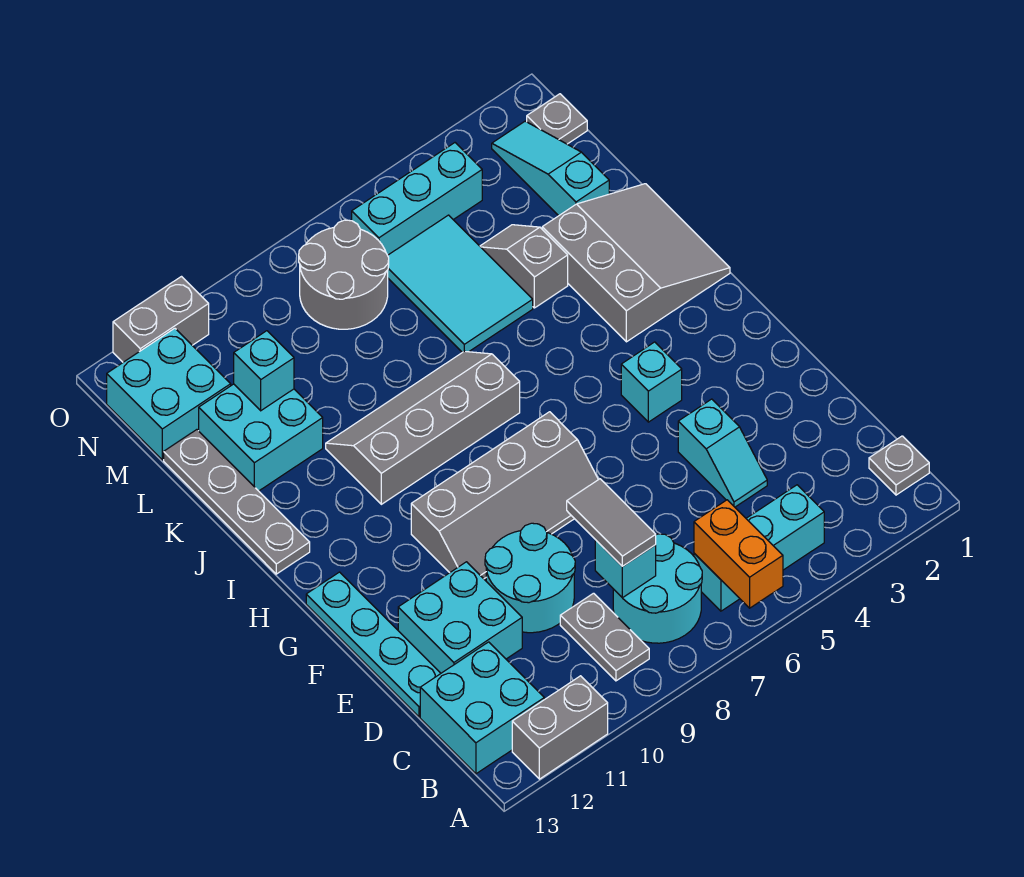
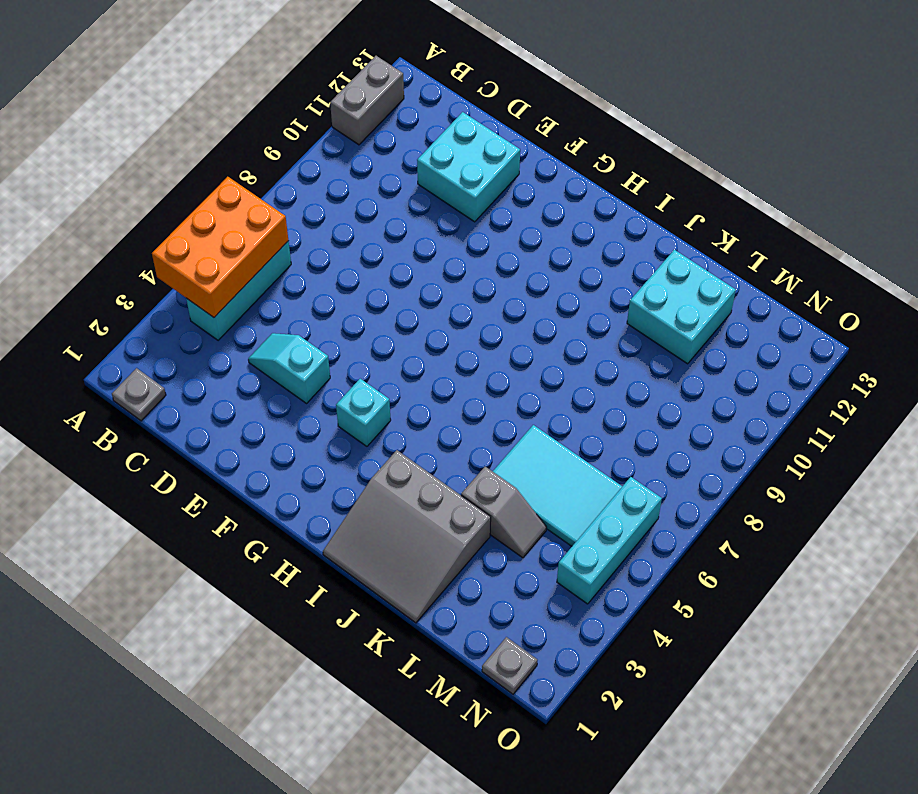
orange brick A4:B6 level 2 -> orange brick A6:B6 level 2
none -> cyan round brick B7:C8 level 1
none -> grey plate B9:C9 level 1
none -> cyan brick B12:C13 level 1

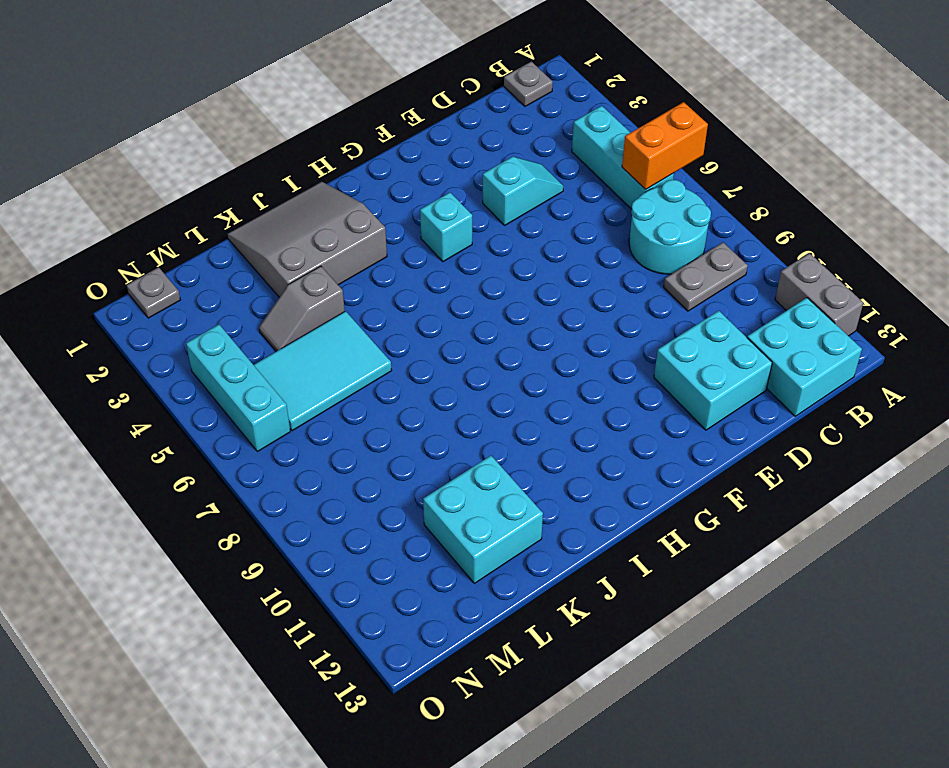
none -> cyan round brick D9:E10 level 1
none -> cyan plate D13:G13 level 1
none -> grey slope F7:G10 level 1 top G

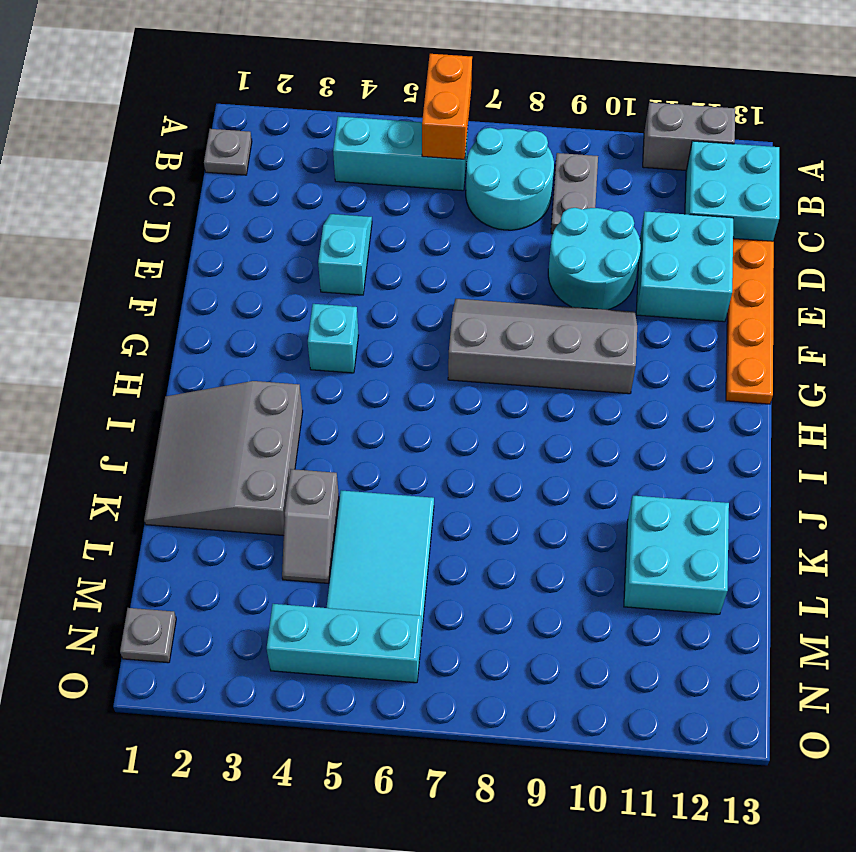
orange plate D13:G13 level 1 -> cyan plate D13:G13 level 1
none -> grey slope I7:J10 level 1 top I
none -> grey plate I13:L13 level 1
none -> cyan slope L2:N2 level 1 top L

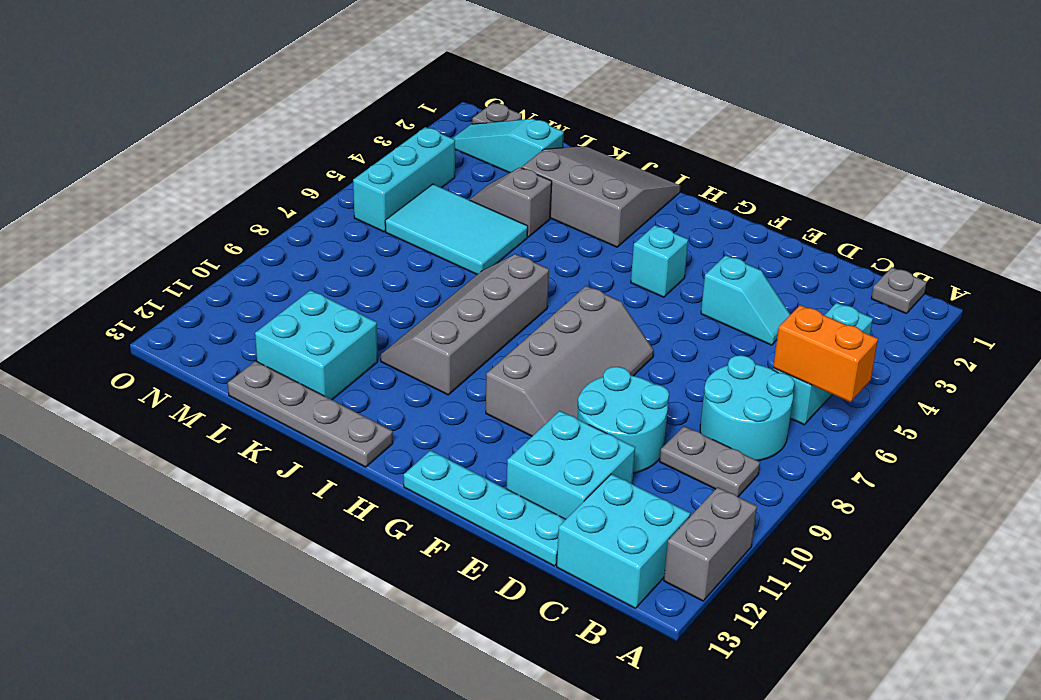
none -> grey round brick M7:N8 level 1
none -> cyan brick M12:N13 level 1
none -> grey brick O11:O12 level 1

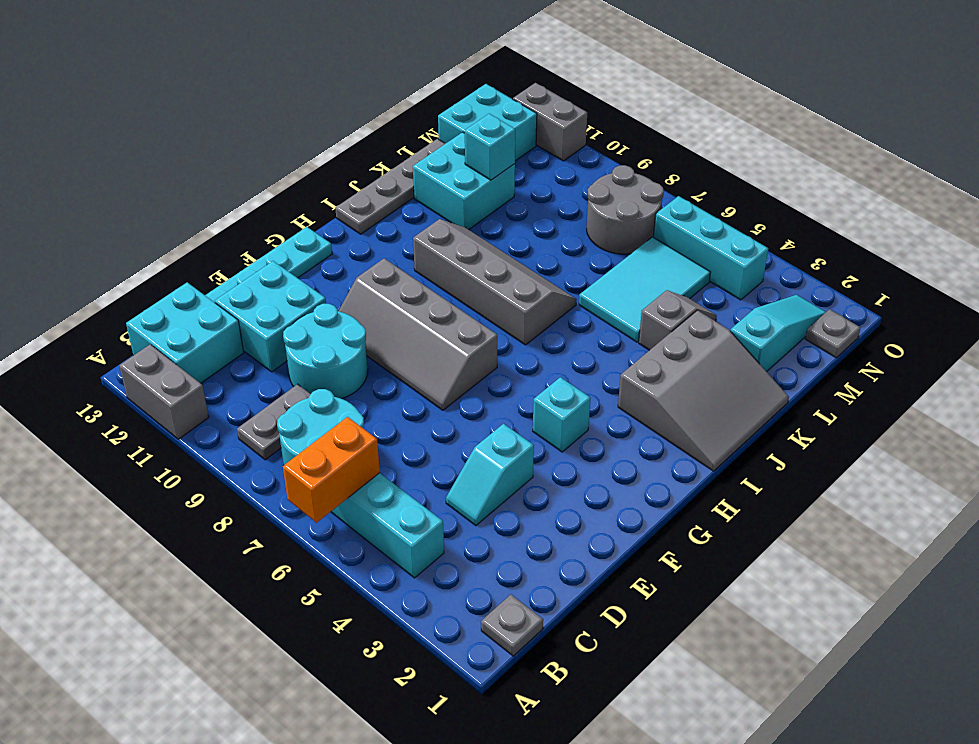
none -> cyan brick C8 level 2
none -> grey tile C8:D8 level 3

